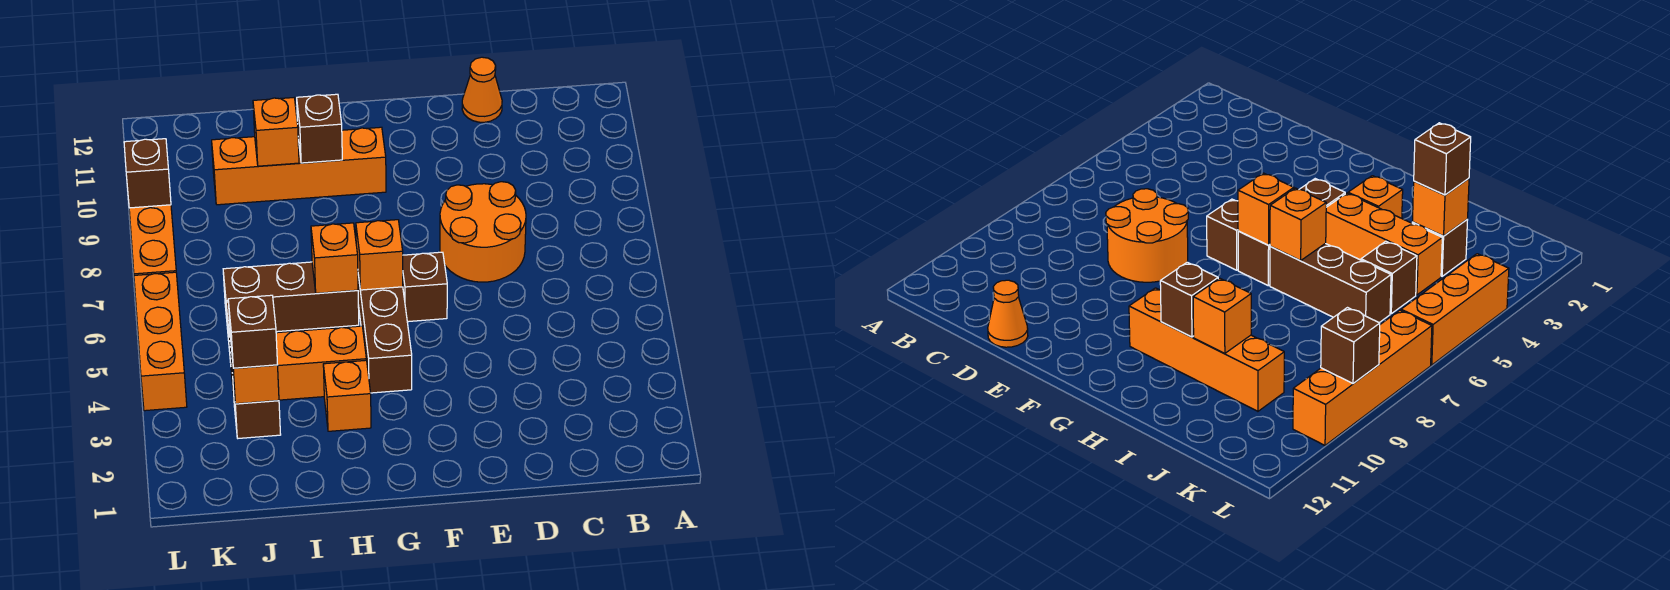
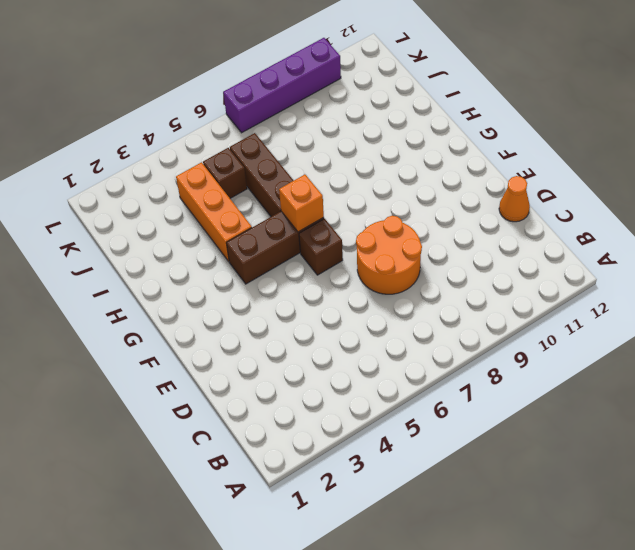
purple brick L7:L10 level 1 -> orange brick L7:L10 level 1
none -> orange brick G10:J10 level 1
none -> orange brick H3 level 1
none -> brown brick J3 level 1

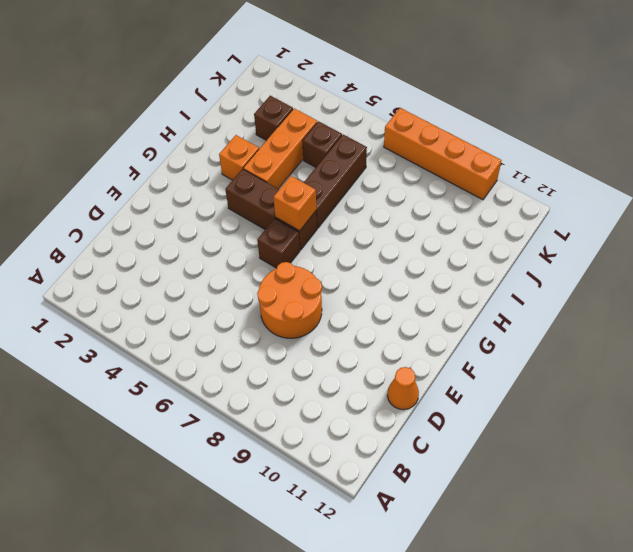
none -> orange brick G10:J10 level 1
none -> orange brick L4:L6 level 1
none -> orange brick H6 level 2

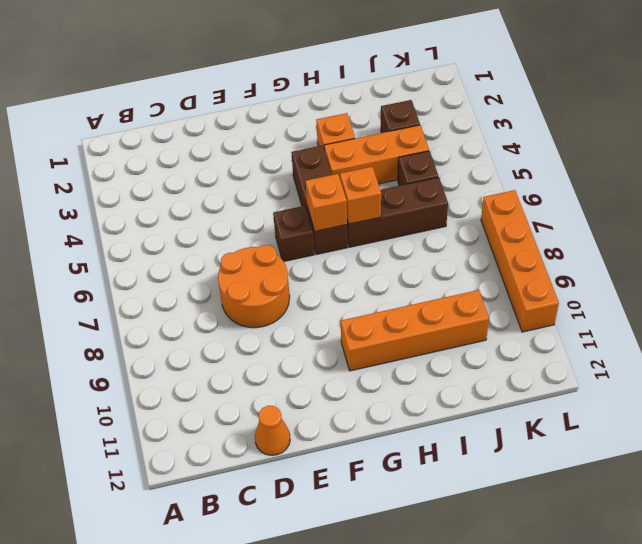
none -> orange brick L4:L6 level 1
none -> brown brick H10 level 2
none -> orange brick I10 level 2

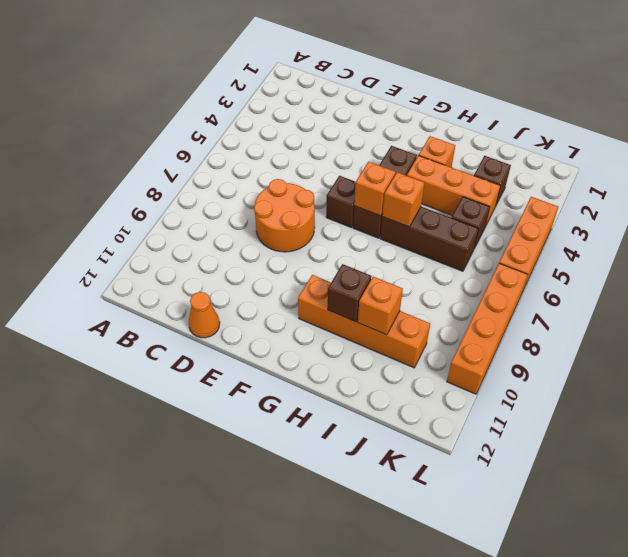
none -> orange brick J3 level 2
none -> brown brick L9 level 2
none -> brown brick J3 level 3

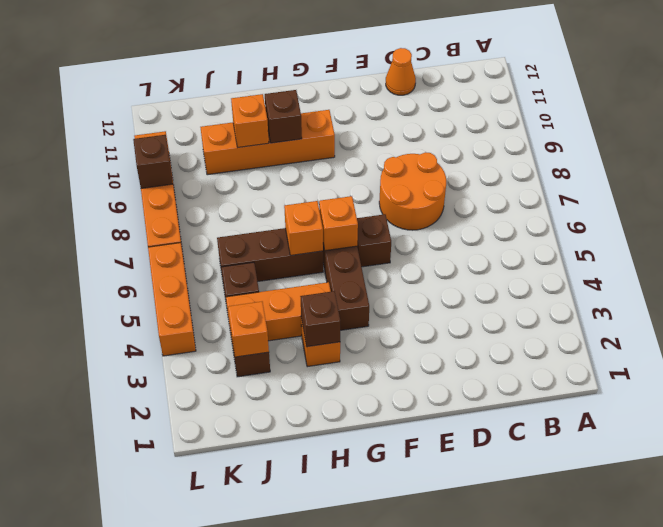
brown brick H3 level 2 -> brown brick J3 level 3

